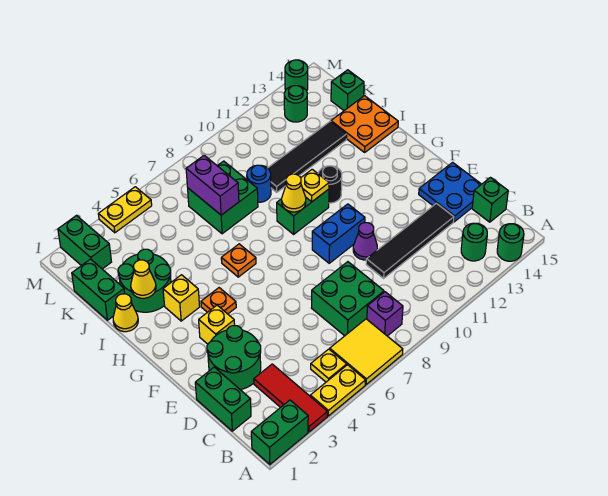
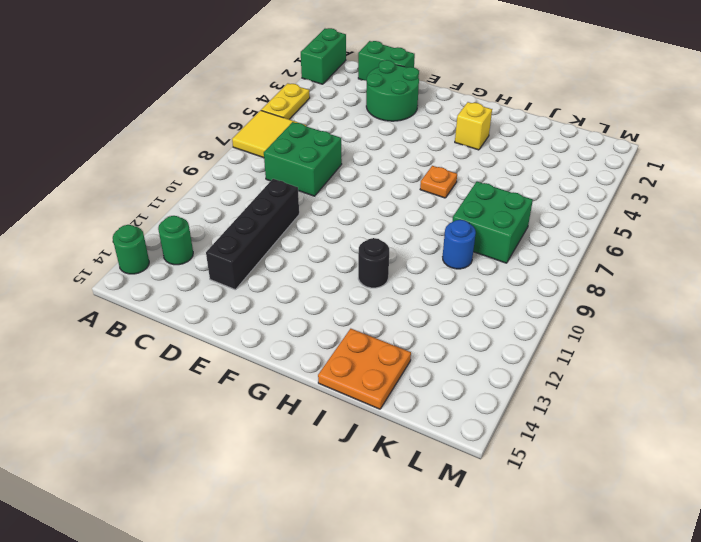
black brick D10:D13 level 1 -> black tile D10:D13 level 1
none -> red tile A3:C3 level 1
none -> yellow plate B5 level 1
none -> purple brick B8 level 1
none -> green brick C15 level 1

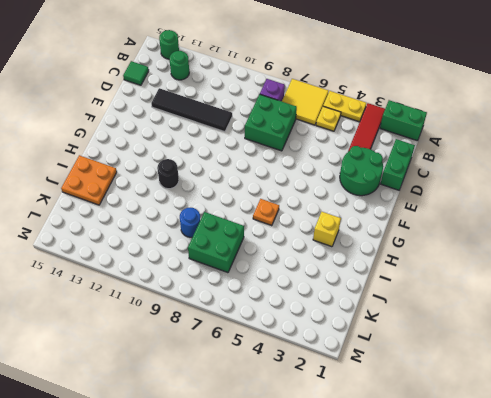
green tile C15 level 1 -> green brick C15 level 1
none -> blue plate D14:E15 level 1
none -> purple cone E10 level 1
none -> yellow brick F3 level 1
none -> blue brick F9:F10 level 1

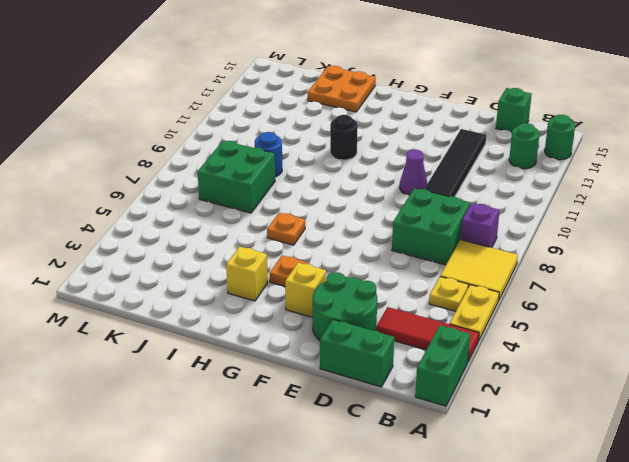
none -> blue plate D14:E15 level 1
none -> blue brick F9:F10 level 1
none -> green brick H9:H10 level 1
none -> yellow cone I1 level 1

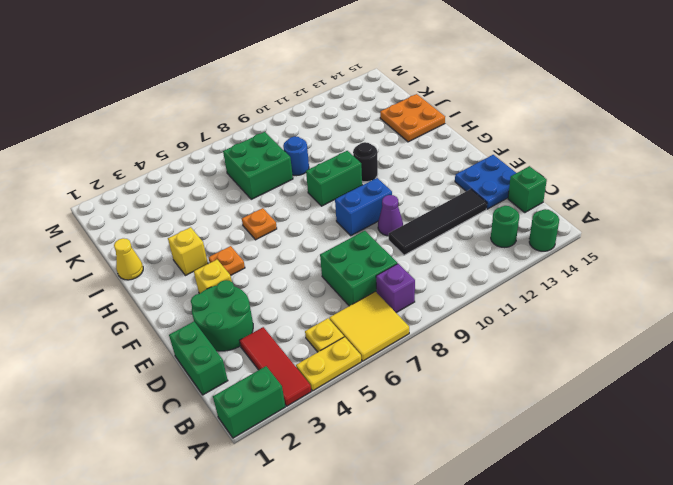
none -> green round brick I2:J3 level 1
none -> green brick J1:K1 level 1
none -> black tile J10:J13 level 1
none -> green brick K15 level 1

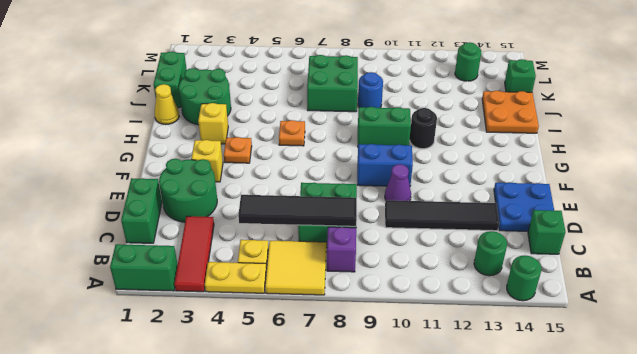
black tile C5:C8 level 2 -> black tile J10:J13 level 1
none -> green brick L2:M2 level 1
none -> yellow plate M4:M5 level 1
none -> green round brick M14 level 1
none -> yellow cone H9 level 2

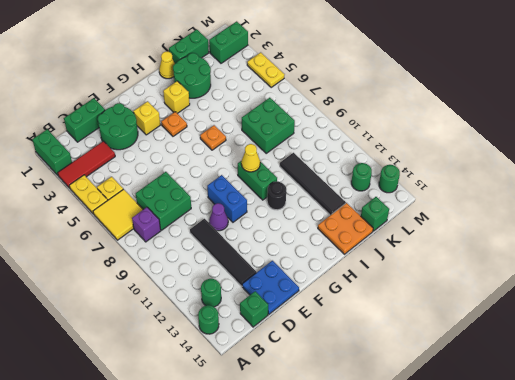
none -> blue round brick J9 level 1
none -> yellow plate H10 level 2
none -> yellow cone I2 level 2
none -> purple brick J7:K7 level 2

